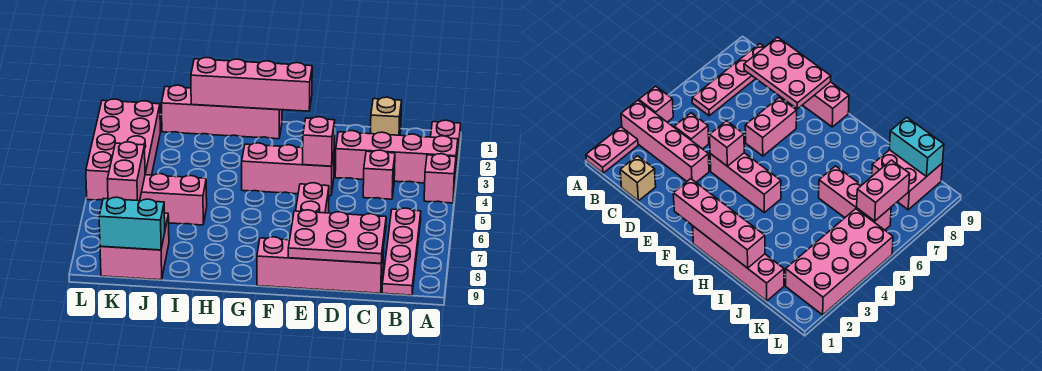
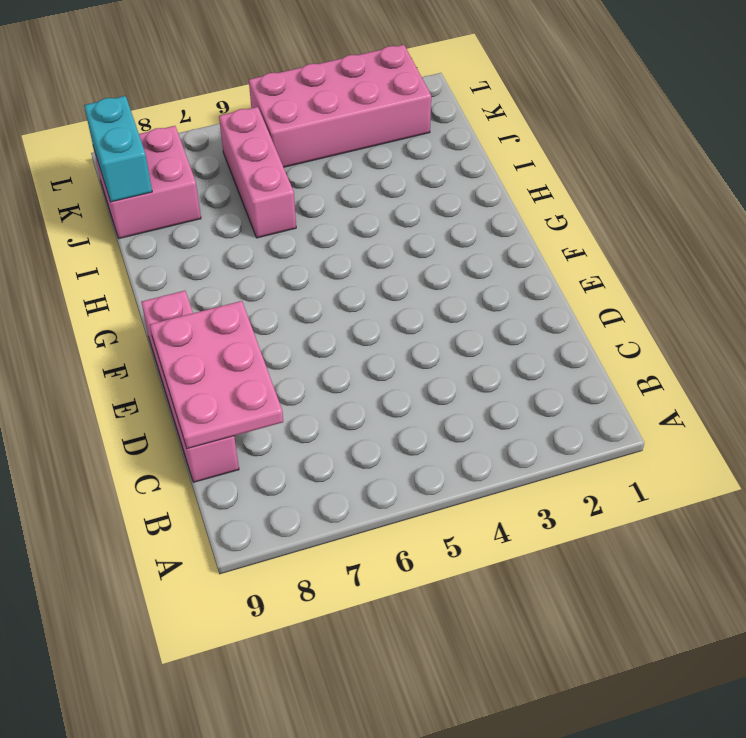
none -> pink plate A1:A2 level 1
none -> pink brick A3:D3 level 1
none -> pink brick A4 level 1

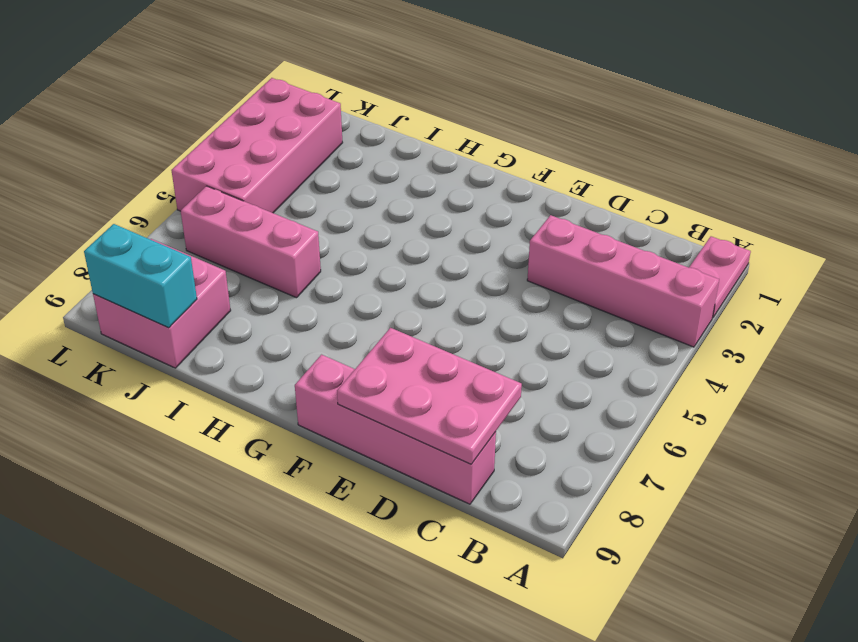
none -> pink brick A4 level 1
none -> pink plate B6:B9 level 1
none -> tan brick C1 level 1

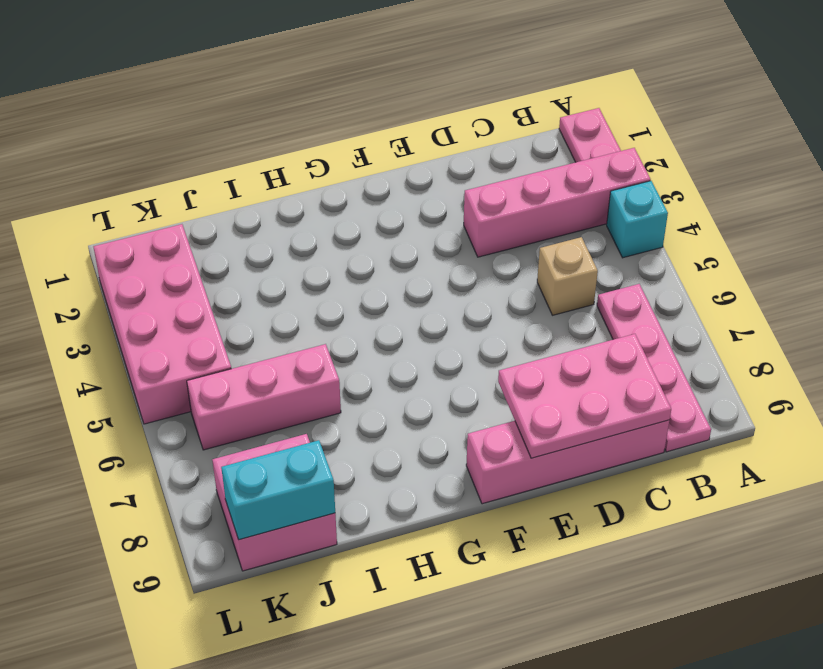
cyan brick A4 level 1 -> pink brick A4 level 1
tan brick C5 level 1 -> tan brick C1 level 1
none -> pink brick C4 level 1
none -> pink brick E4:G4 level 1
none -> pink brick E6:E7 level 1

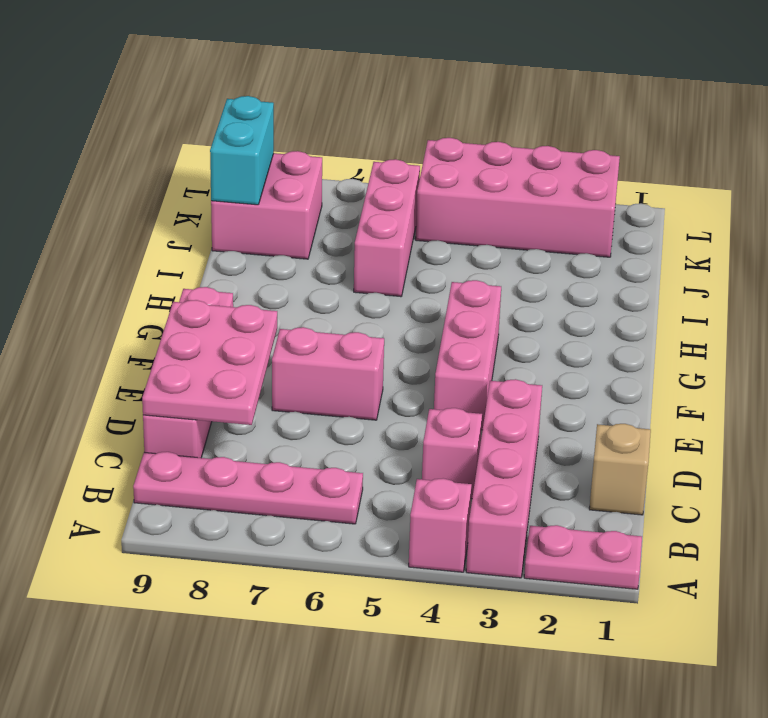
none -> pink brick G1:J1 level 1
none -> pink brick E4 level 2
none -> pink brick F1:I1 level 2

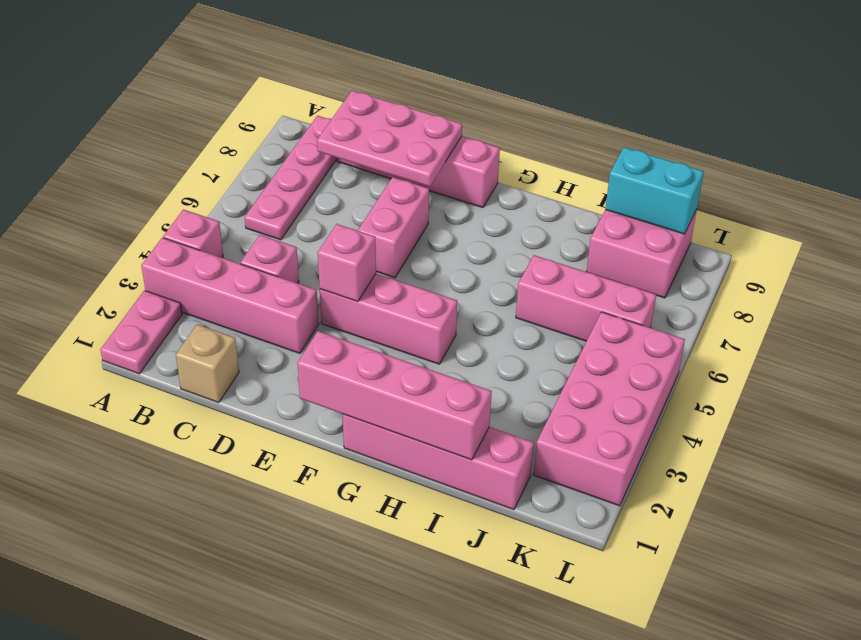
none -> pink brick K6:K7 level 2

